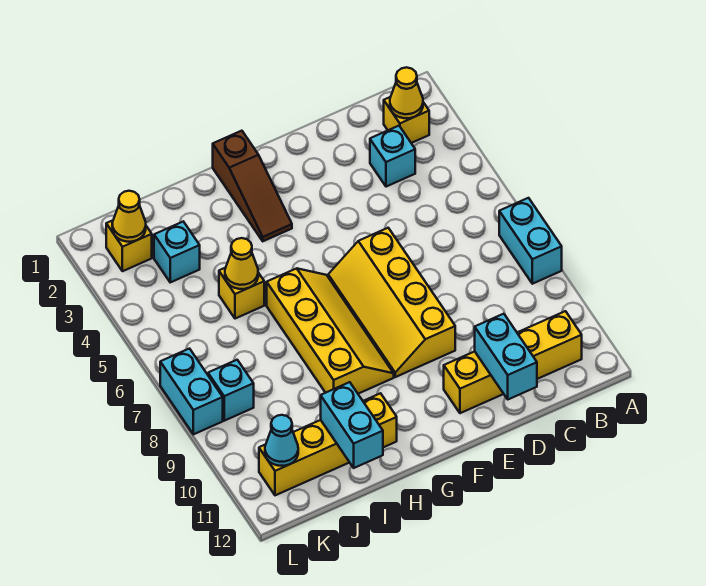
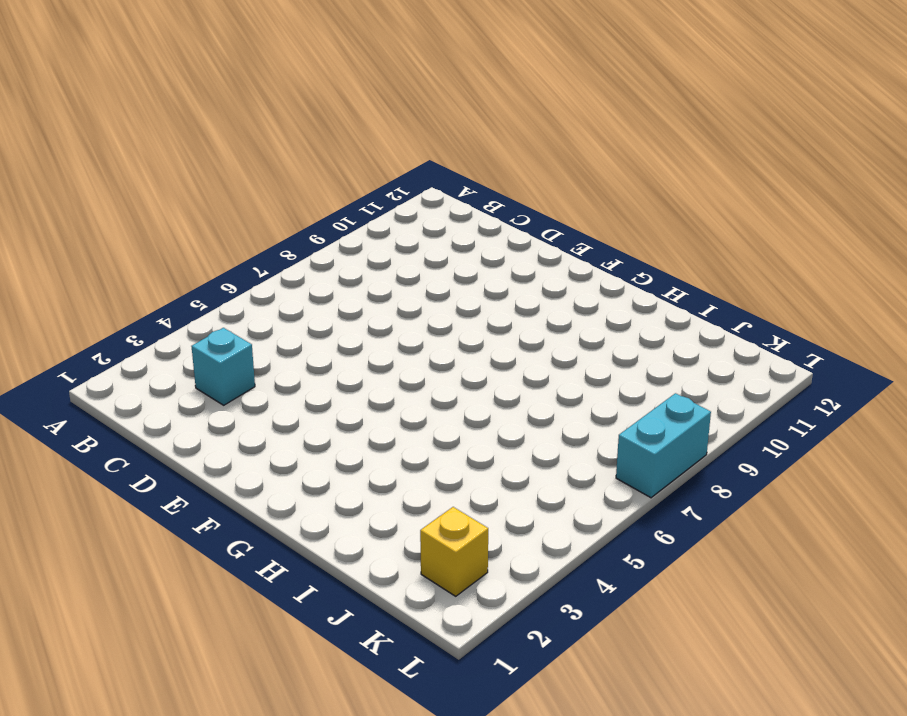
none -> cyan brick A7:A8 level 1
none -> yellow brick B2 level 1
none -> yellow brick B11:E11 level 1

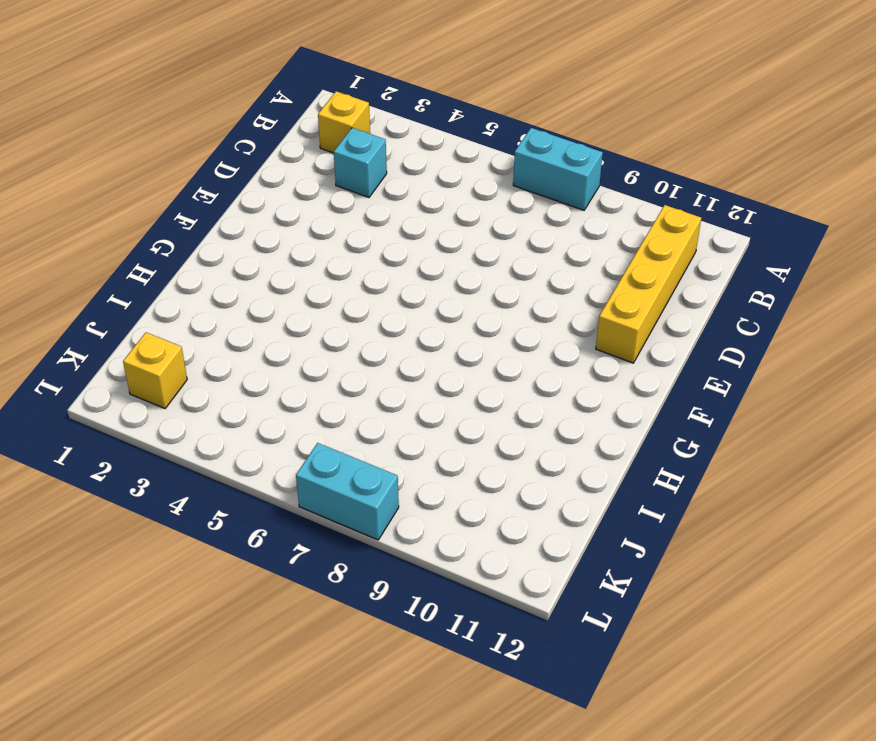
none -> yellow slope E6:F9 level 1 top E
none -> brown slope G1:G3 level 1 top 1
none -> yellow slope G6:H9 level 1 top H

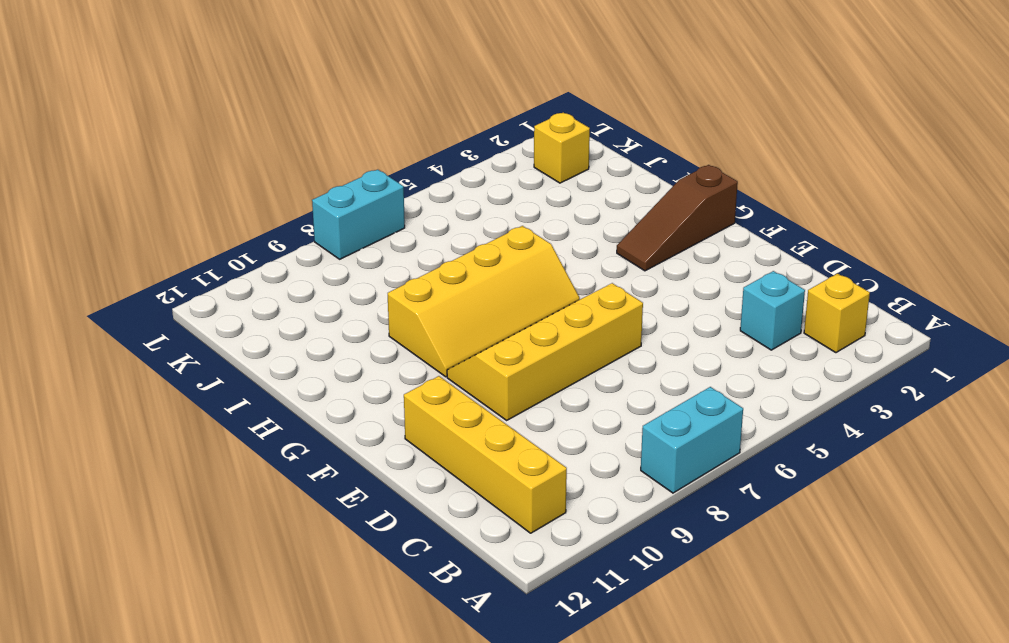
none -> yellow brick H11:K11 level 1
none -> yellow brick I5 level 1
none -> cyan brick J3 level 1

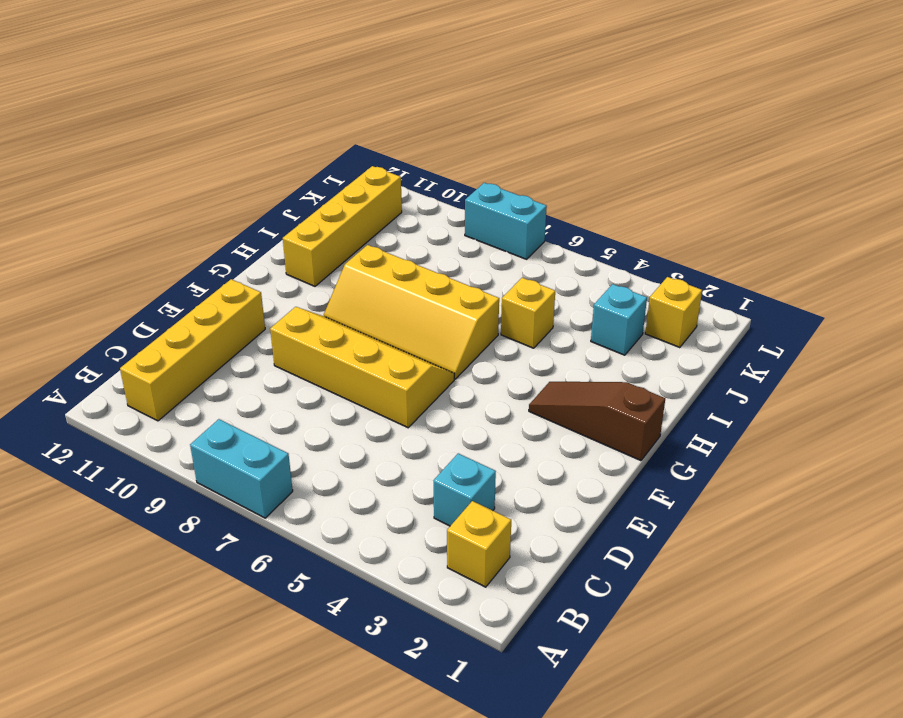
none -> cyan brick K8 level 1
none -> yellow cone B2 level 2
none -> cyan brick D11:D12 level 2

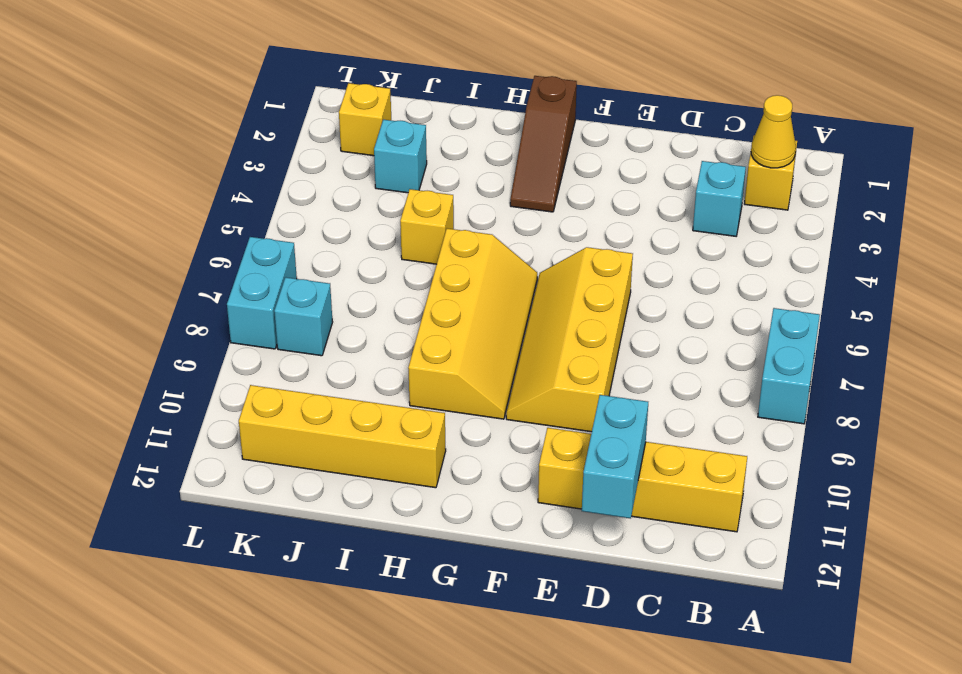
none -> yellow cone I5 level 2
none -> cyan brick I11:I12 level 2
none -> yellow cone K2 level 2

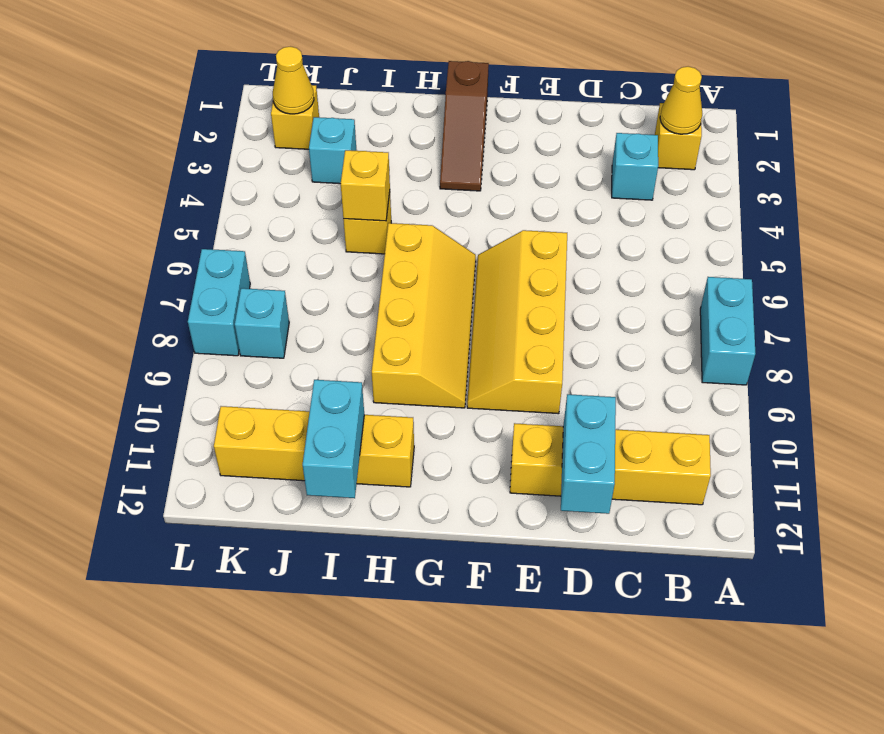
yellow brick I5 level 2 -> yellow cone I5 level 2
none -> cyan cone K11 level 2

